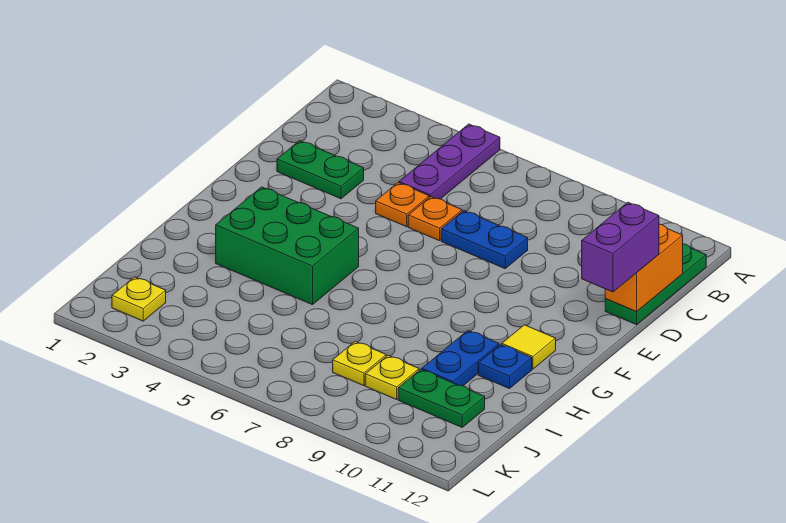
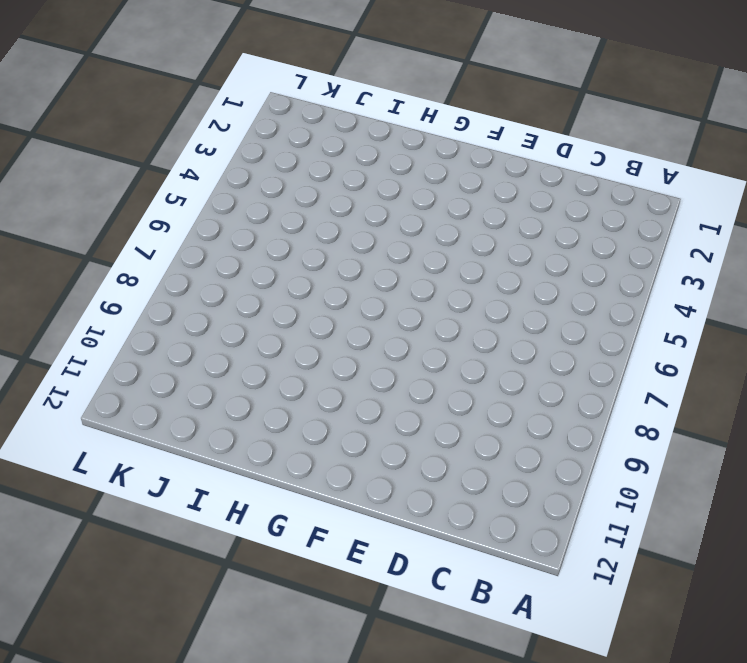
none -> purple plate A5:C5 level 1
none -> green plate B12:D12 level 1
none -> green plate D2:D3 level 1

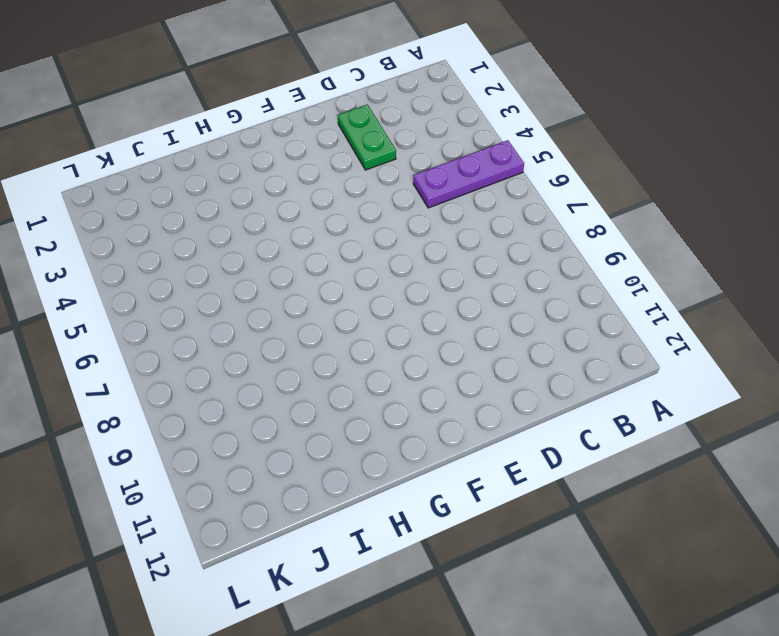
none -> green plate B12:D12 level 1
none -> orange plate D5 level 1
none -> orange plate D6 level 1

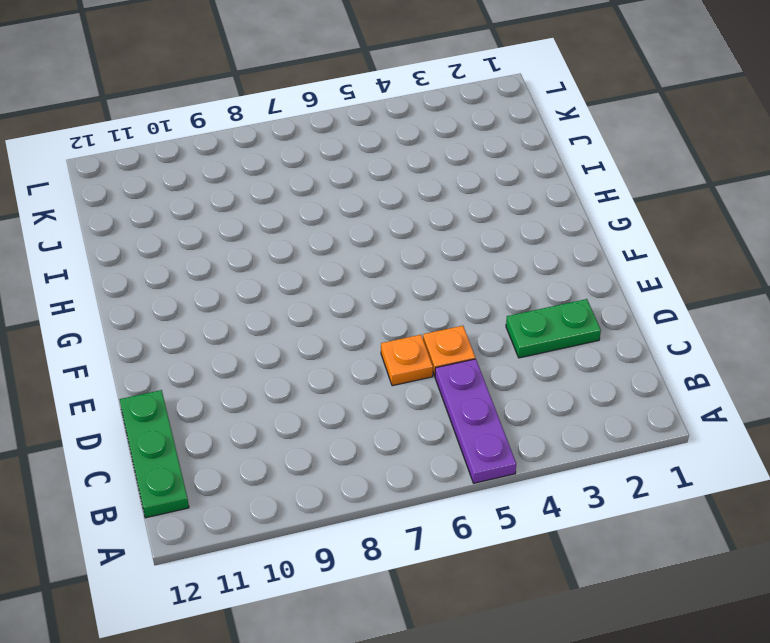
none -> blue plate D7:D8 level 1
none -> green brick G3:H5 level 1
none -> yellow tile G11 level 1

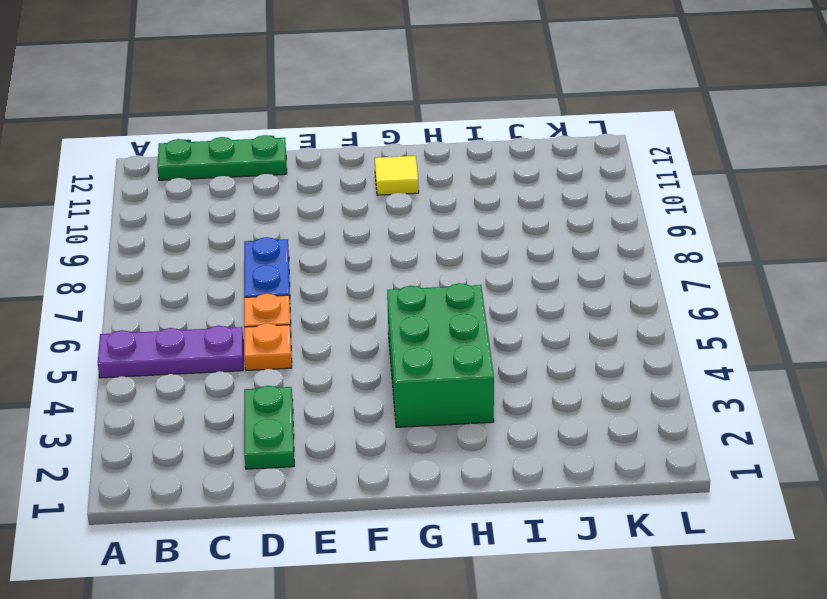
none -> blue plate H10:I10 level 1
none -> blue plate H11 level 1
none -> yellow plate J8 level 1

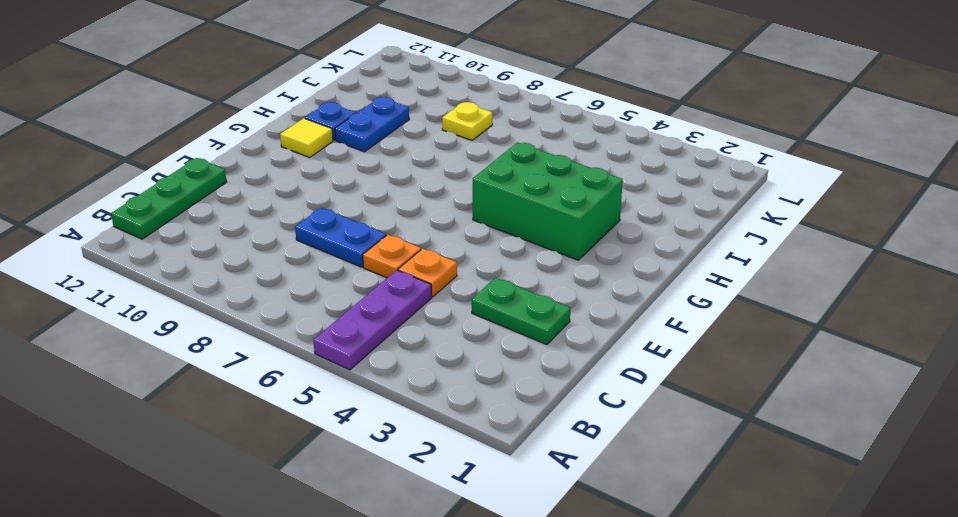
none -> yellow plate J9 level 1
none -> green plate J10:J11 level 1
none -> yellow plate K2 level 1

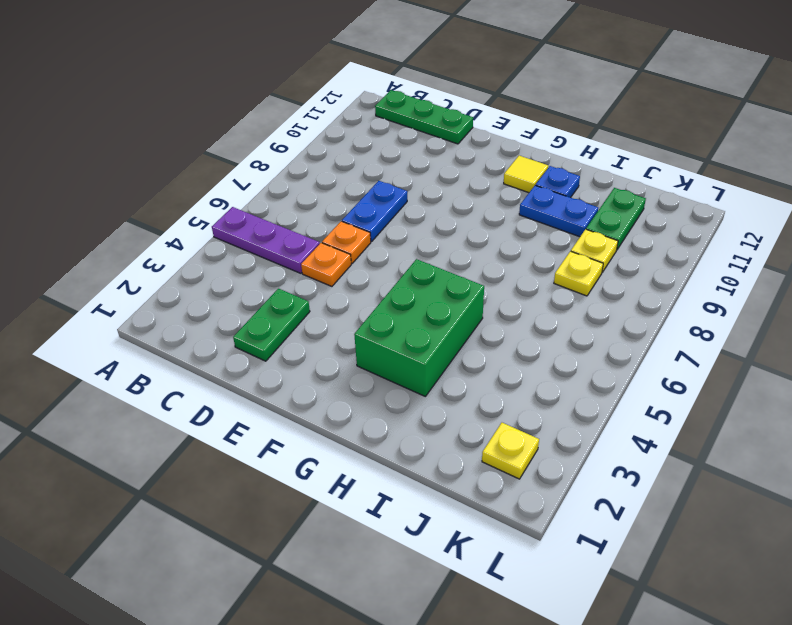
none -> orange brick C12:D12 level 2
none -> purple brick D12:E12 level 3

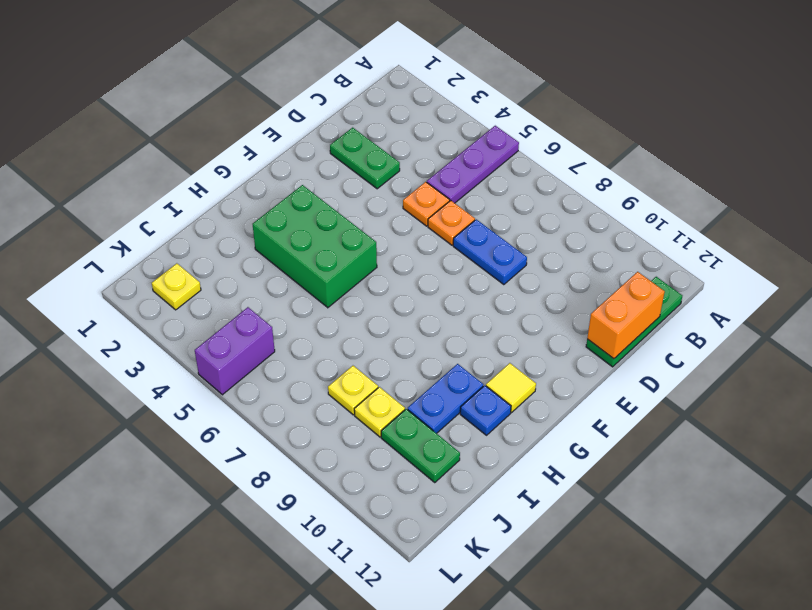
purple brick K5:L5 level 1 -> purple brick D12:E12 level 3

